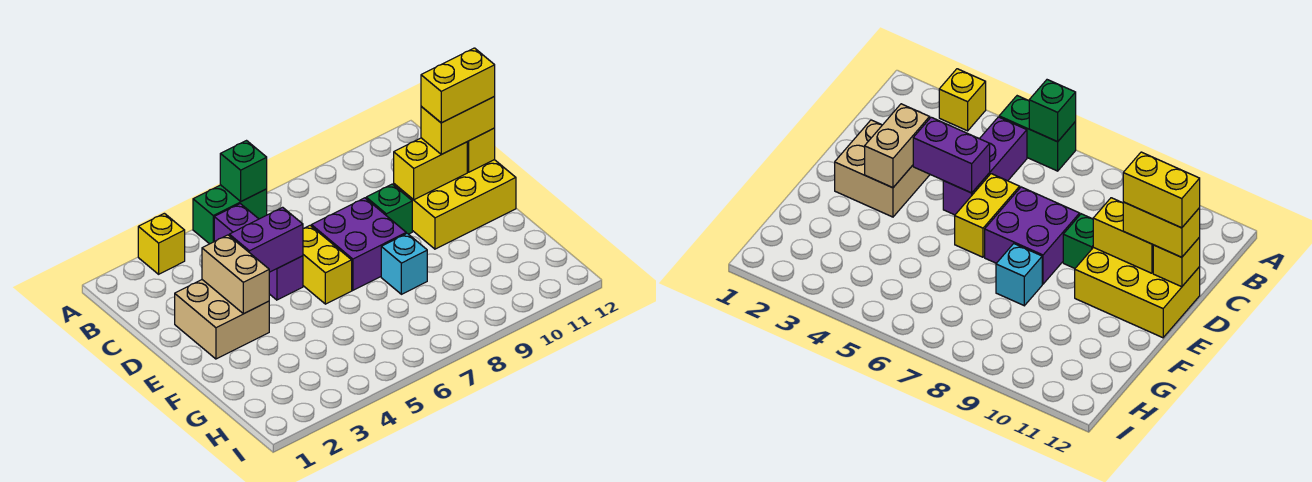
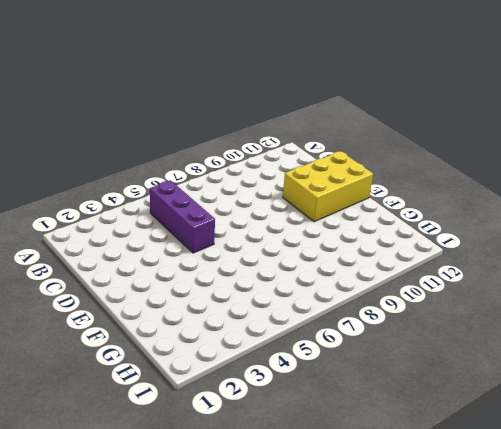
none -> yellow brick A3 level 1
none -> green brick A5:A6 level 1
none -> tan brick D2:E3 level 1

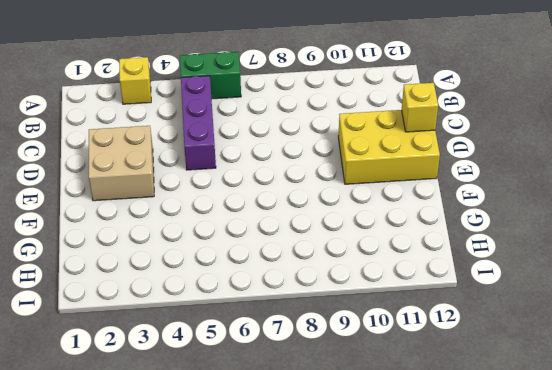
none -> yellow brick D6:E6 level 1
none -> purple brick D7:E8 level 1
none -> green brick D9 level 1

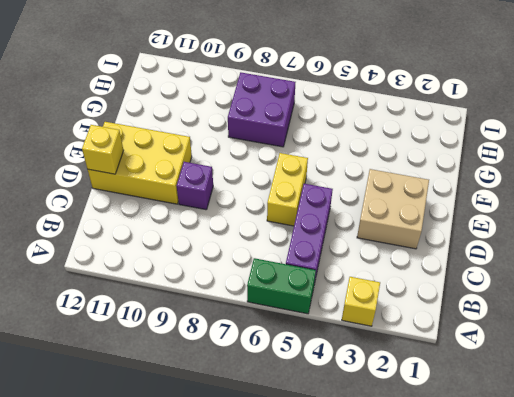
purple brick D9 level 1 -> green brick D9 level 1
purple brick G7:H8 level 1 -> purple brick D7:E8 level 1
none -> cyan brick F8 level 1
none -> green brick A6 level 2
none -> tan brick D3:E3 level 2

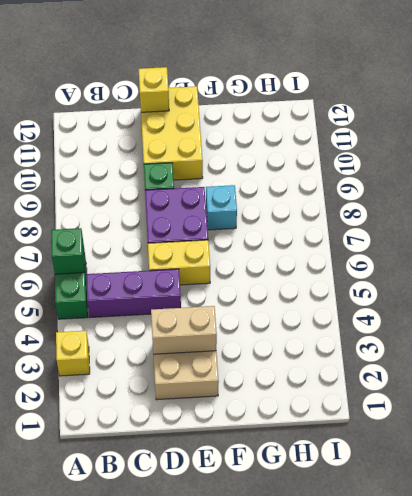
none -> purple brick D4:D5 level 2
none -> yellow brick D10:D11 level 2
none -> yellow brick D11:D12 level 3

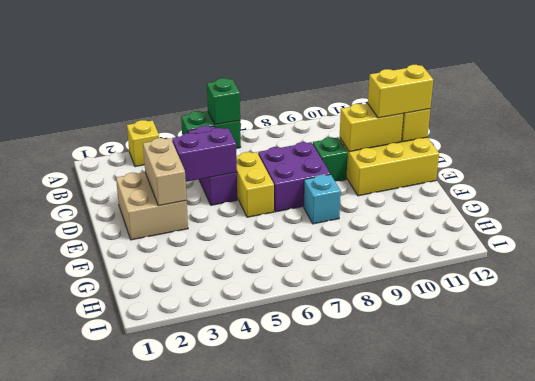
none -> yellow brick D11:D12 level 4

